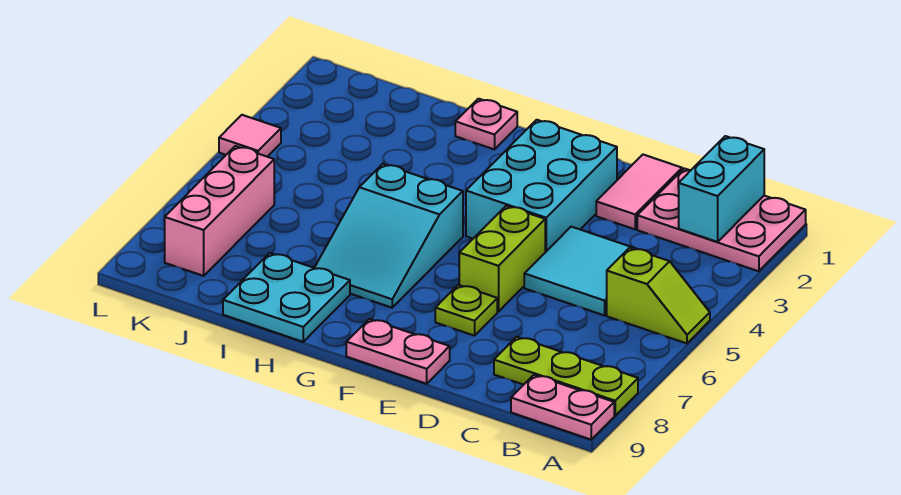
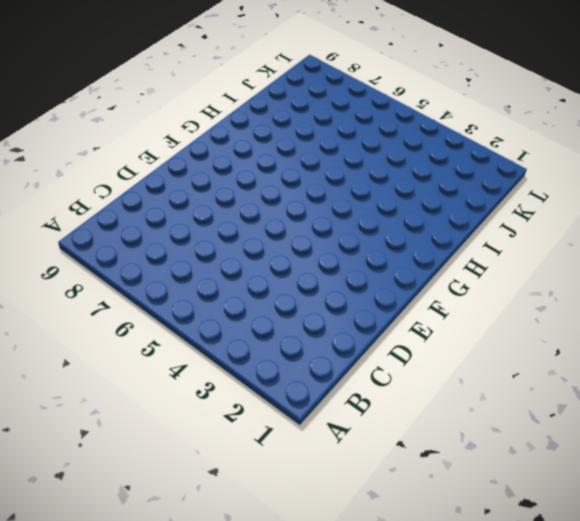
none -> pink plate A1:C2 level 1
none -> lime slope A5:B5 level 1 top B
none -> lime plate A8:C8 level 1

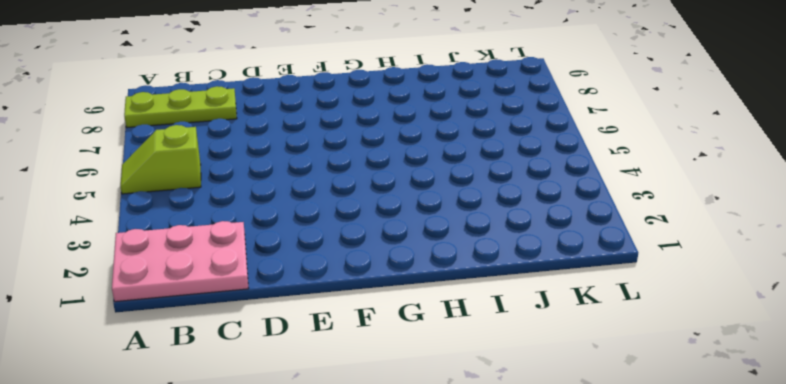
none -> pink plate A9:B9 level 1
none -> cyan tile C4:D5 level 1
none -> pink tile D1:D2 level 1

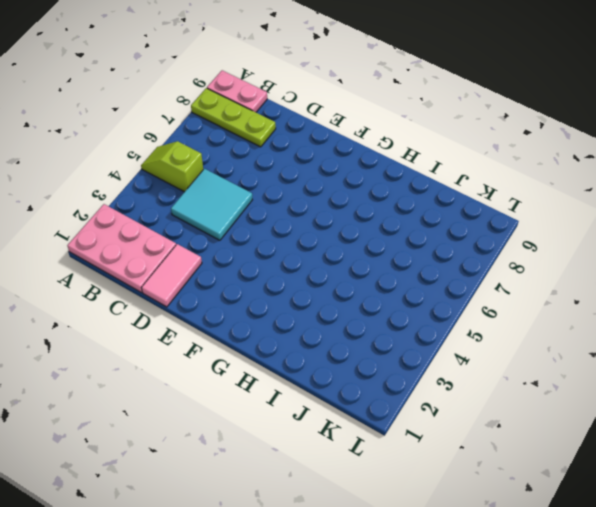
none -> cyan brick E2:F4 level 1
none -> lime brick E5:E6 level 1
none -> lime plate E7 level 1

